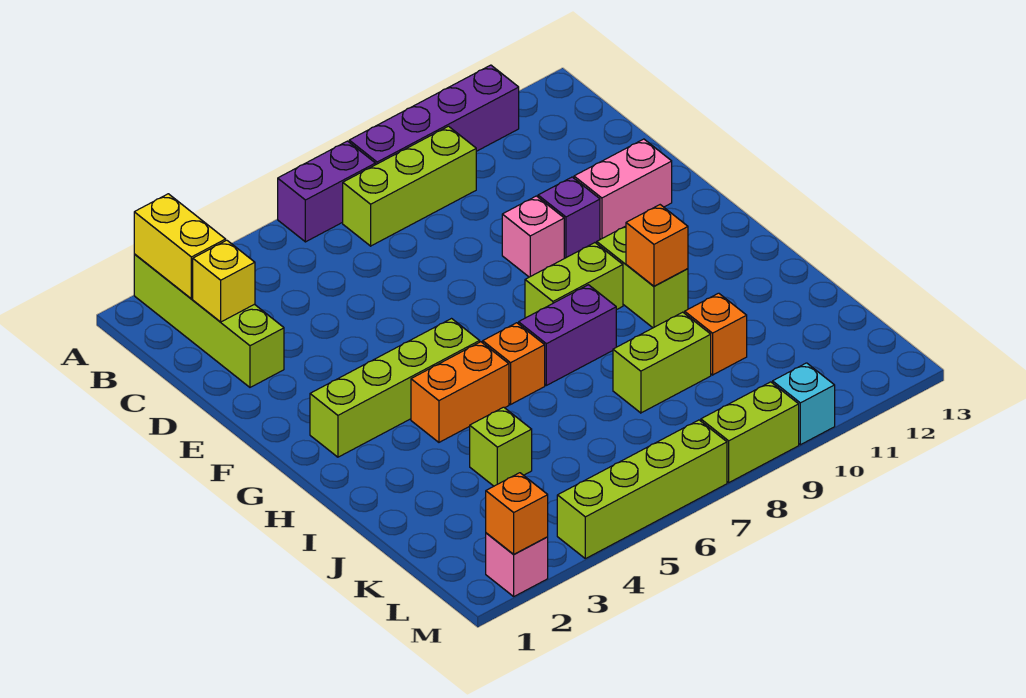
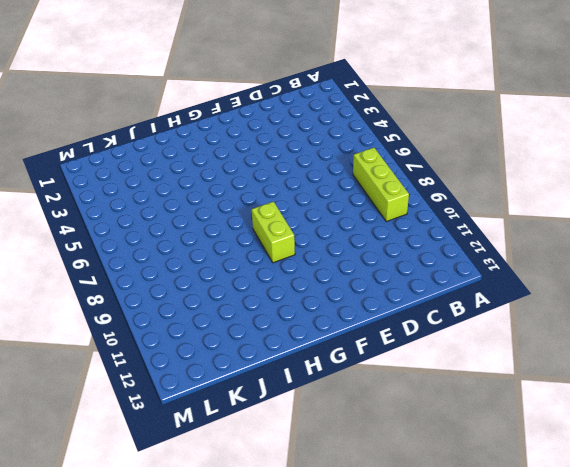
none -> lime brick A2:D2 level 1
none -> purple brick A6:A7 level 1
none -> purple brick A8:A11 level 1

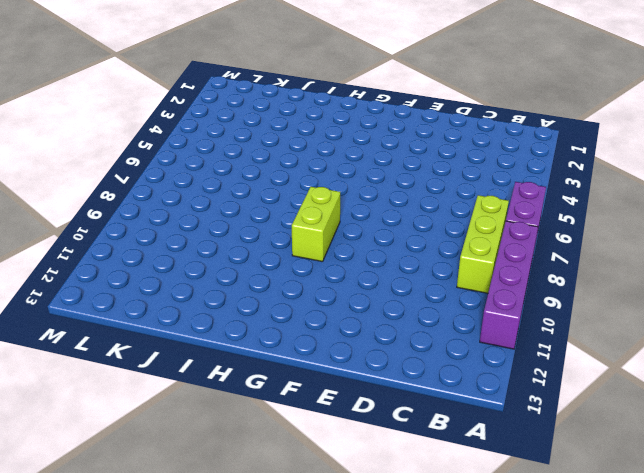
none -> lime brick A2:D2 level 1
none -> pink brick E9 level 1
none -> purple brick E10 level 1

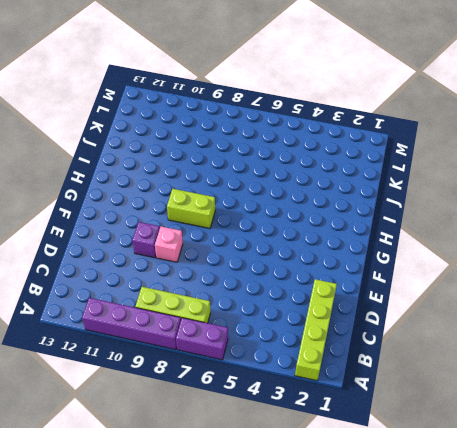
none -> pink brick E11:E12 level 1
none -> lime brick G2:G5 level 1
none -> lime brick G10:H10 level 1

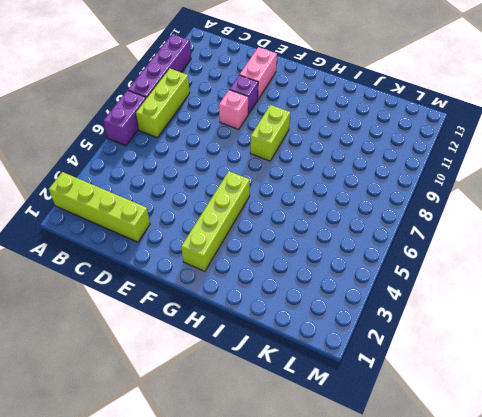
none -> lime brick G10:H10 level 1
none -> orange brick H4:H5 level 1
none -> orange brick H6 level 1

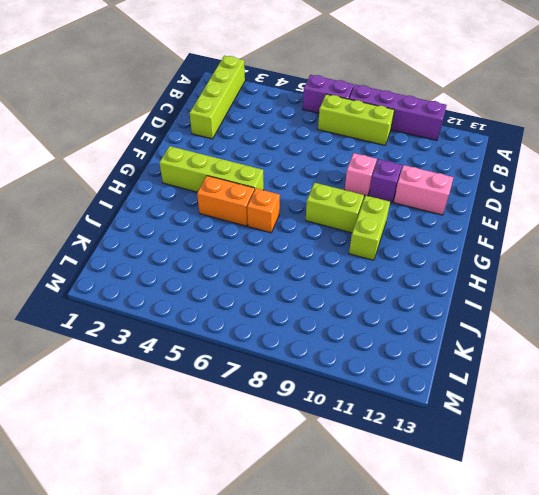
none -> purple brick H7:H8 level 1
none -> lime brick J4 level 1
none -> lime brick J8:J9 level 1

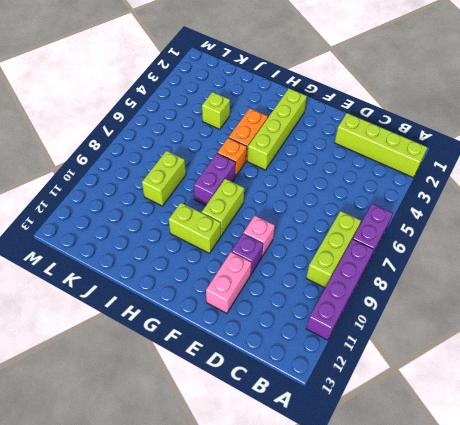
none -> orange brick J10 level 1
none -> pink brick M2 level 1
none -> lime brick M4:M7 level 1

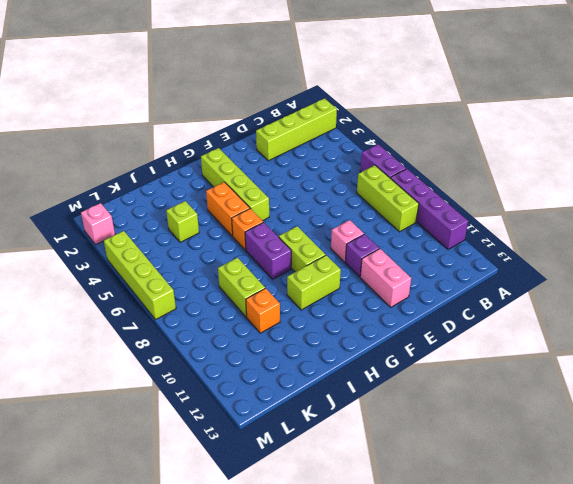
none -> lime brick M8:M9 level 1
none -> cyan brick M10 level 1
none -> yellow brick A2:B2 level 2

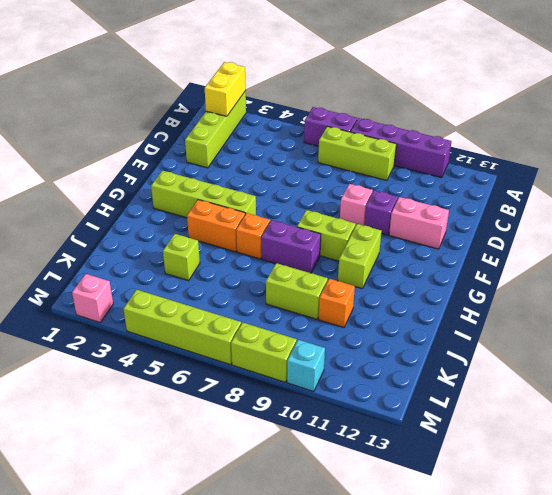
none -> yellow brick C2 level 2
none -> orange brick H10 level 2
none -> orange brick M2 level 2

